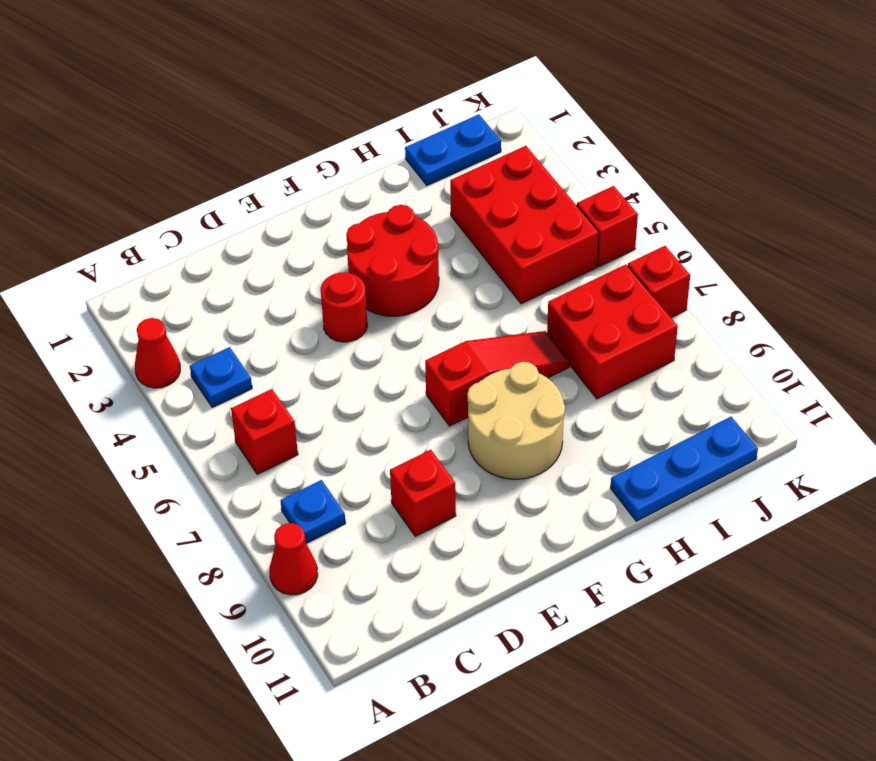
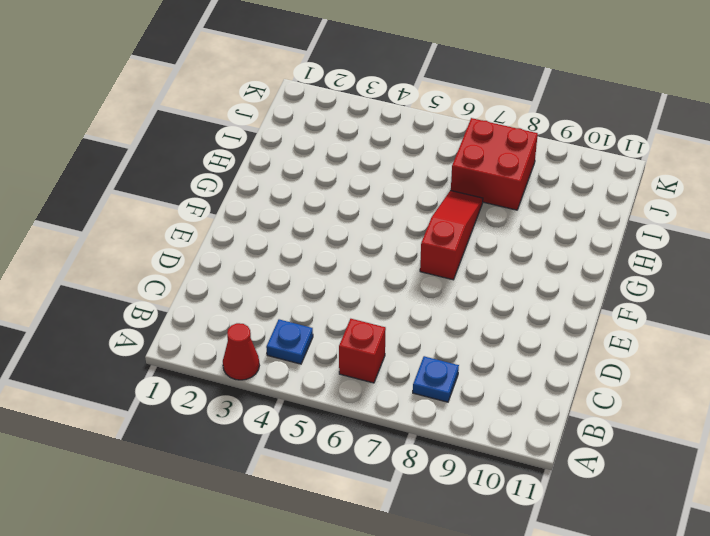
none -> red cone A9 level 1
none -> red brick D9 level 1
none -> red round brick E4 level 1

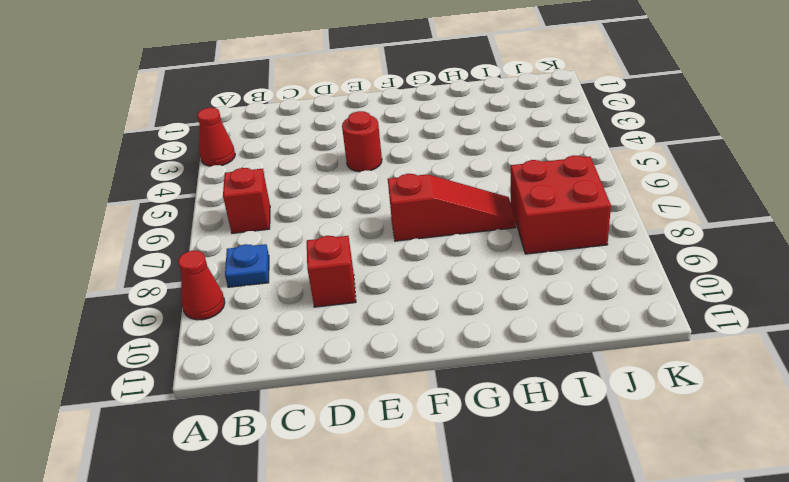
none -> blue plate B4 level 1
none -> red round brick F3:G4 level 1
none -> tan round brick F8:G9 level 1

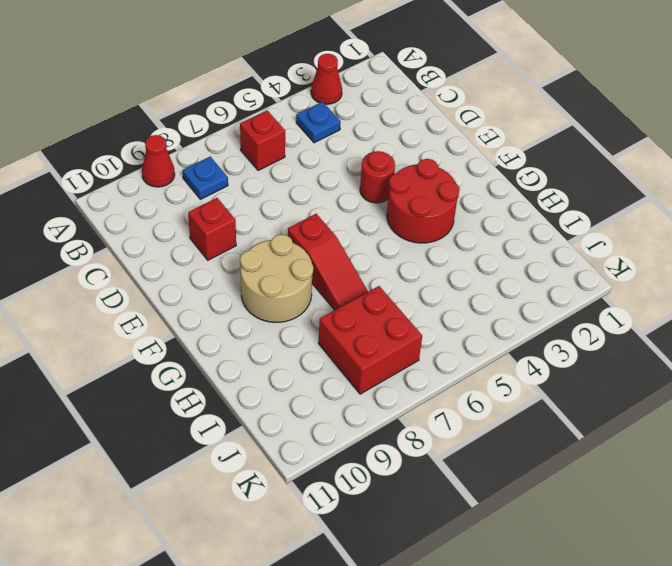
none -> blue plate H11:J11 level 1
none -> blue plate I1:J1 level 1
none -> red brick I3:J5 level 1

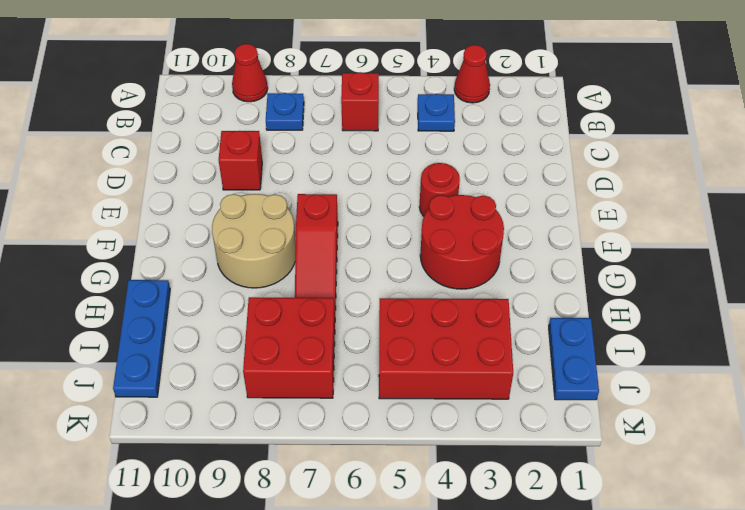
none -> red brick K5 level 1
none -> red brick K7 level 1

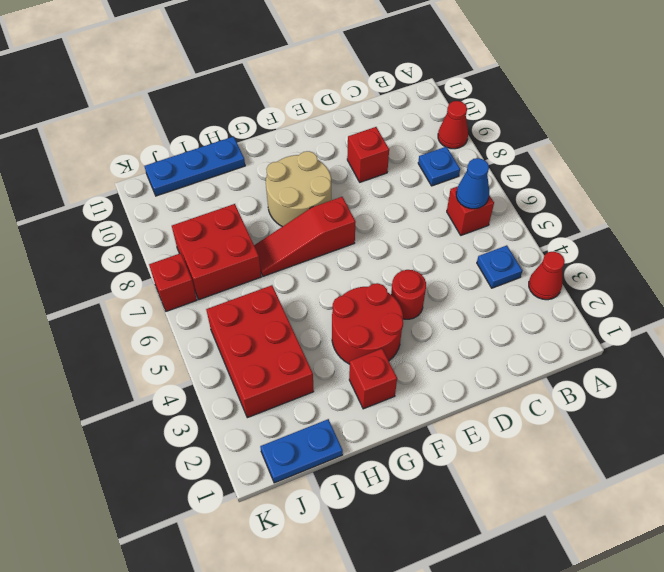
blue cone B6 level 2 -> none
red brick G2 level 1 -> red brick K5 level 1

